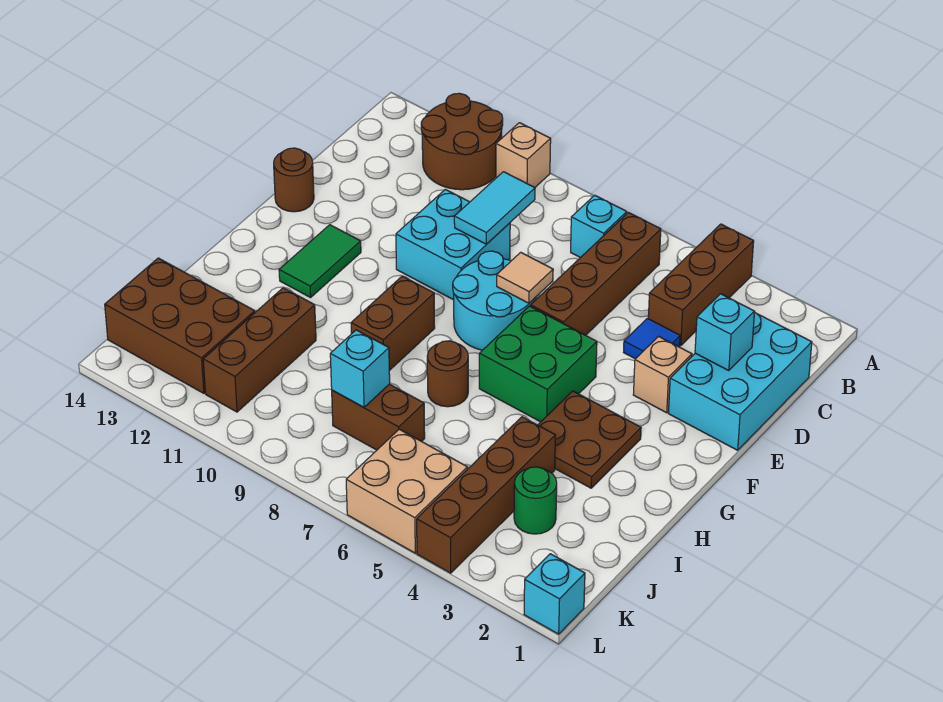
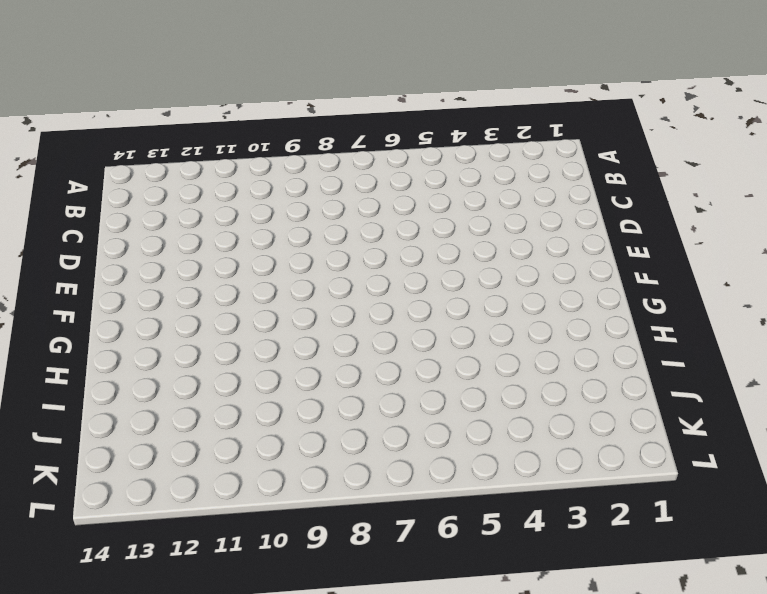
none -> brown brick A4:C4 level 1
none -> tan brick A10 level 1
none -> brown round brick A11:B12 level 1

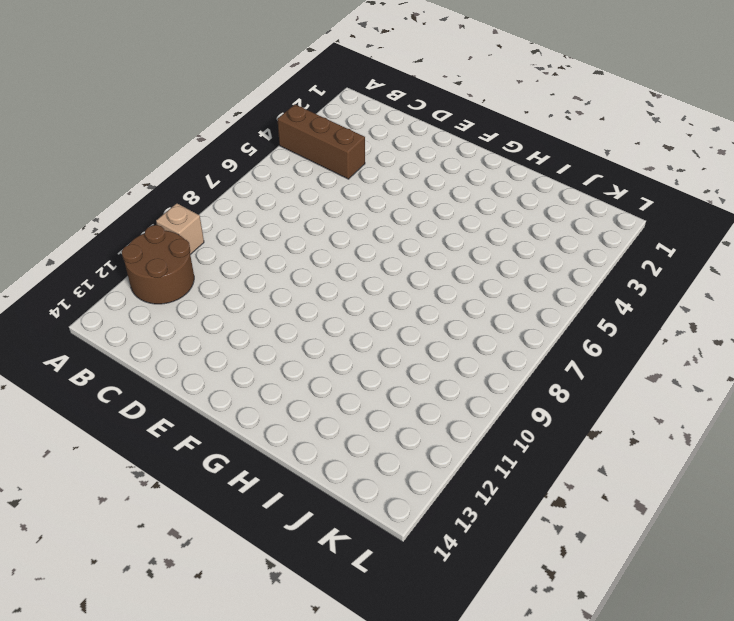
none -> brown brick B6:E6 level 1
none -> cyan brick B7 level 1
none -> cyan brick C1:E2 level 1

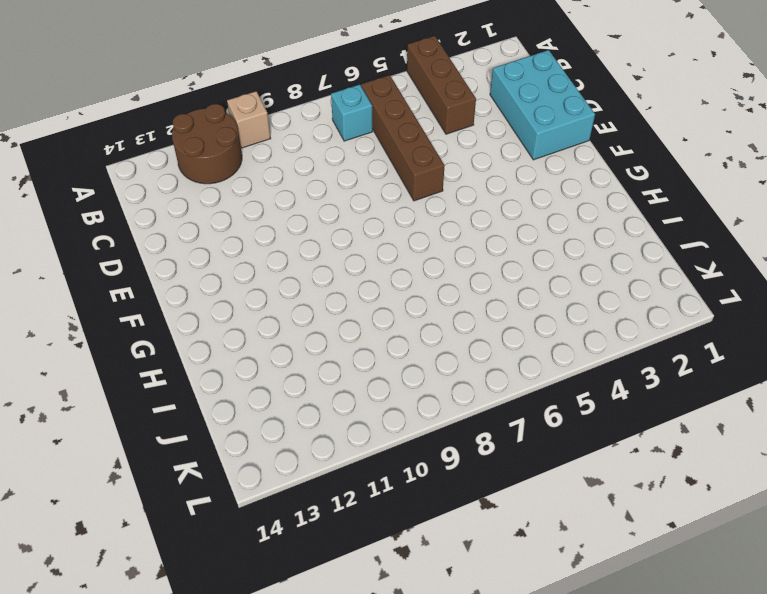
none -> blue tile D4 level 1
none -> cyan brick D9:E10 level 1
none -> tan brick E3 level 1

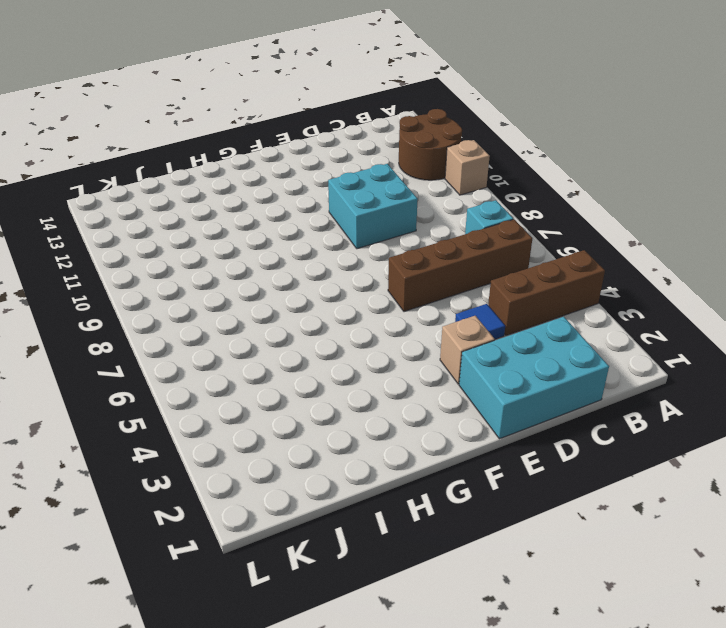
none -> cyan round brick E7:F8 level 1
none -> brown round brick E14 level 1
none -> green brick F5:G6 level 1

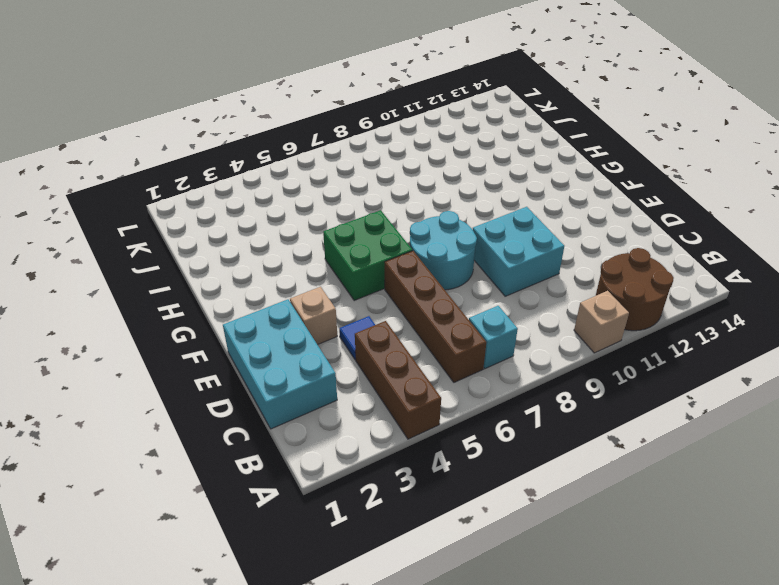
none -> brown round brick E14 level 1
none -> green tile F12:G12 level 1
none -> brown plate G3:H4 level 1

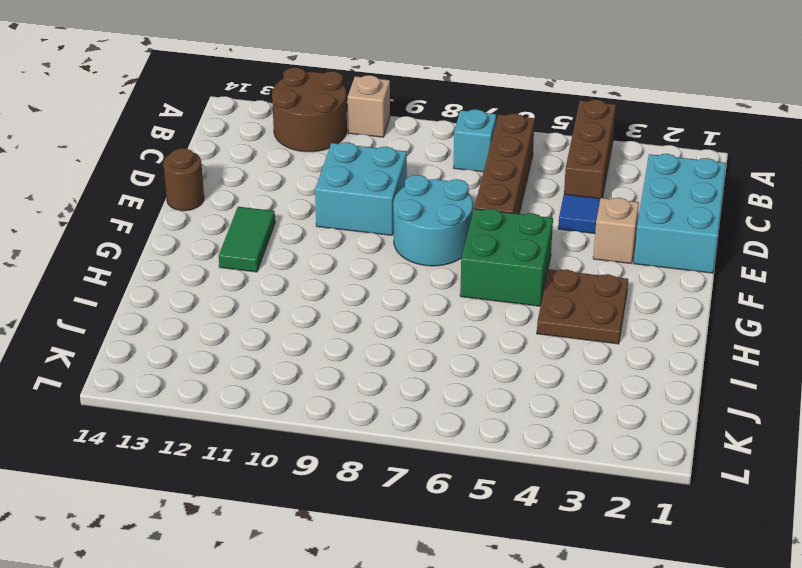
none -> brown brick G9:H9 level 1
none -> brown round brick H7 level 1
none -> brown brick I4:L4 level 1

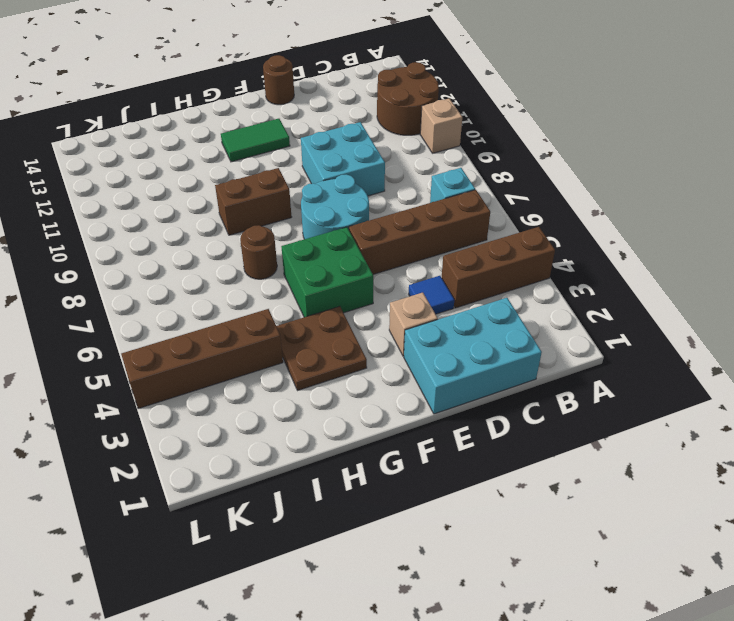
none -> brown brick I11:K11 level 1
none -> green round brick J3 level 1
none -> brown brick J7:J8 level 1

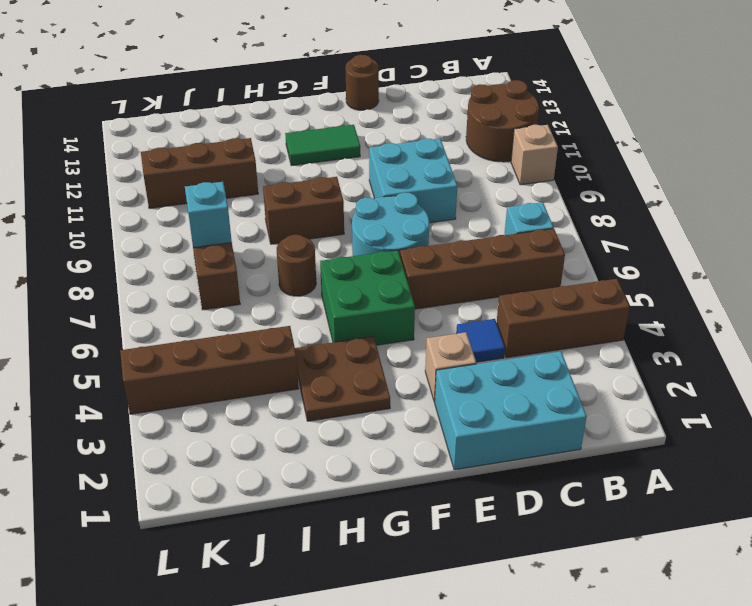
none -> green round brick J3 level 1
none -> brown brick J12:K14 level 1
none -> tan brick K5:L6 level 1

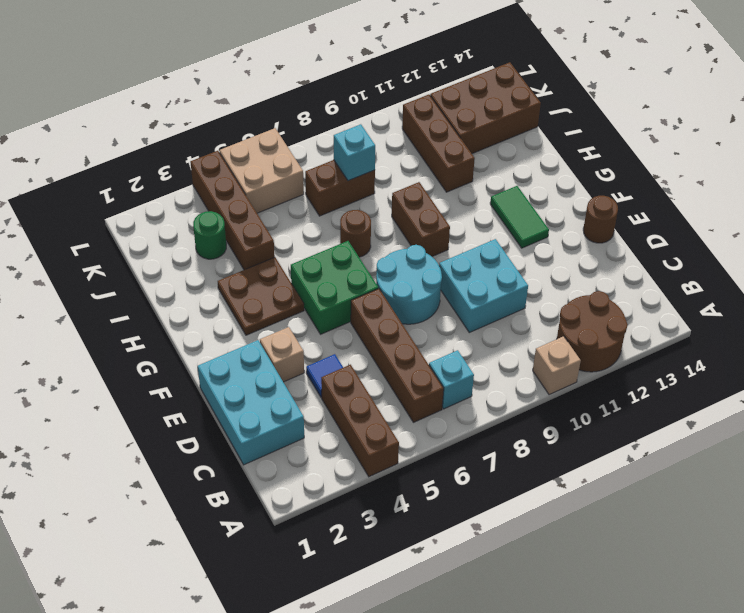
none -> cyan brick L1 level 1
none -> cyan tile C9:D9 level 2
none -> cyan brick D2 level 2

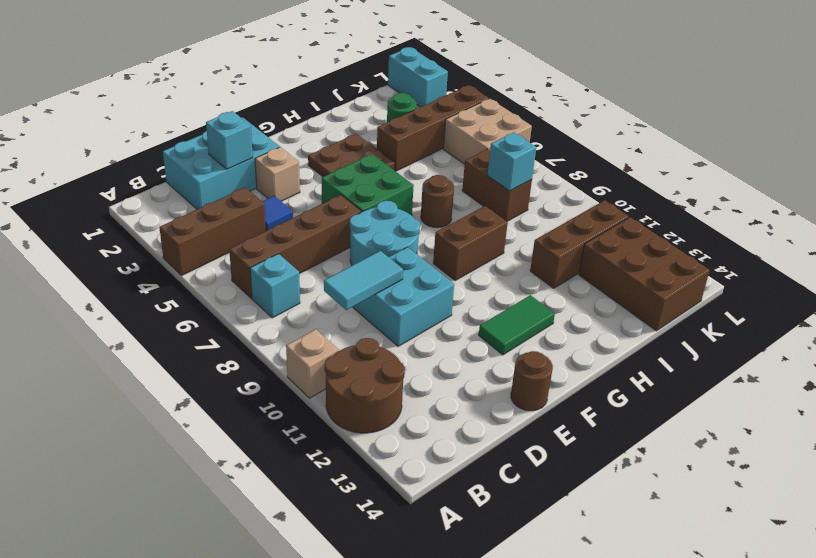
cyan brick L1:L2 level 1 -> cyan brick L1 level 1
none -> tan tile E7 level 2

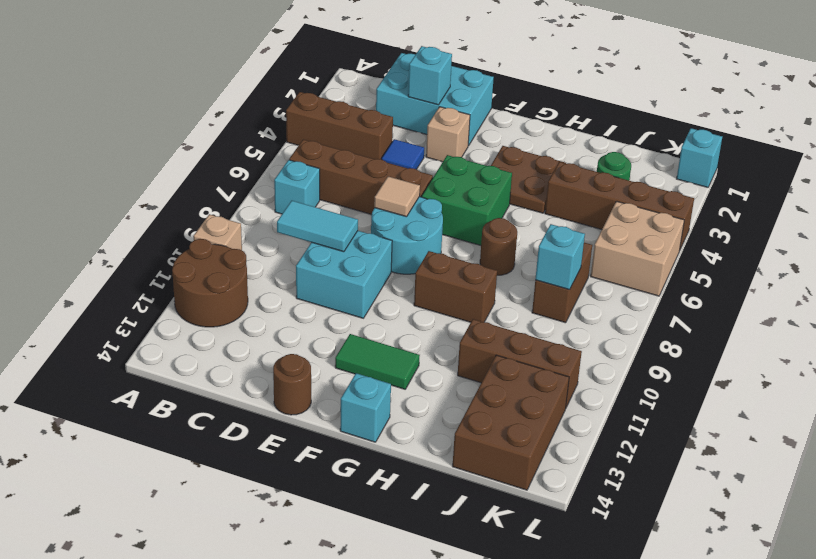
cyan brick G14 level 1 -> none

